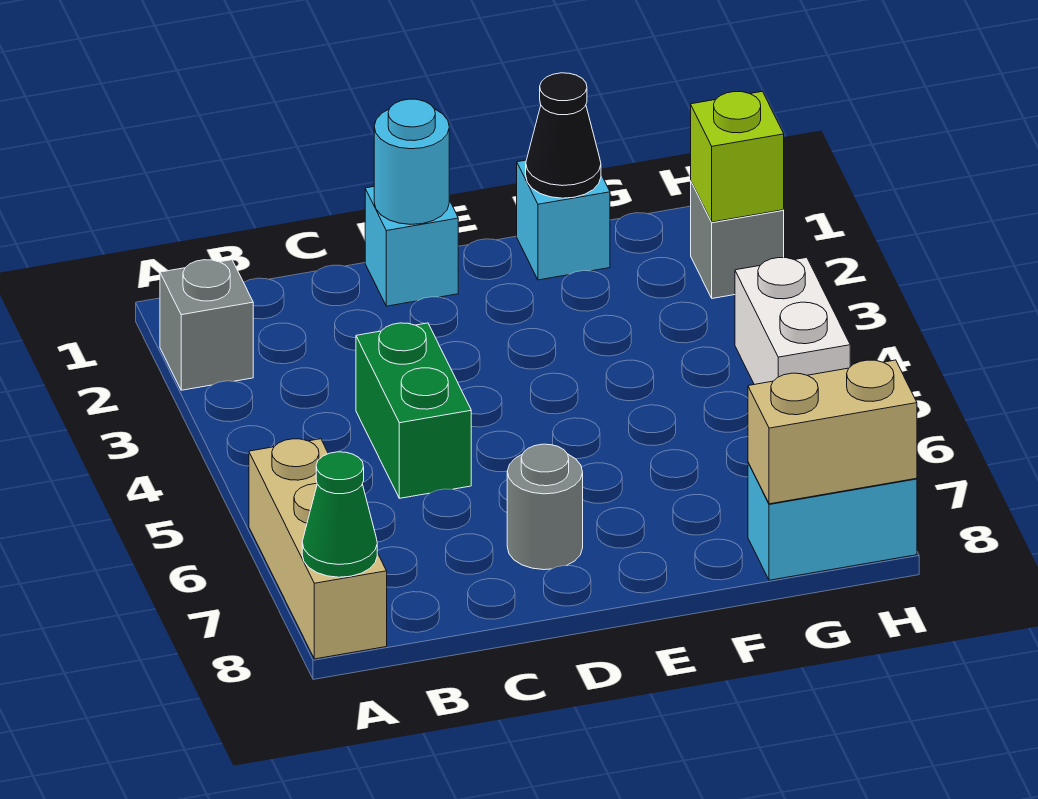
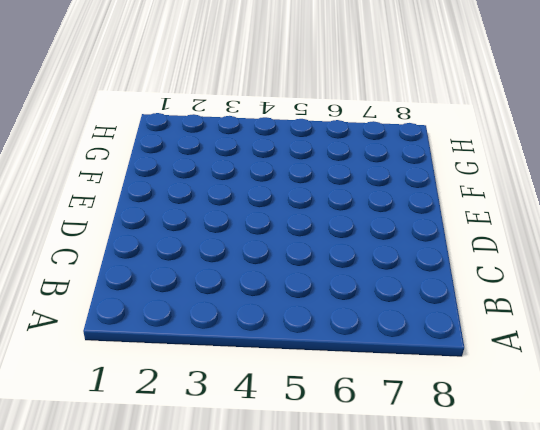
none -> grey brick A2 level 1
none -> tan brick A6:A8 level 1
none -> green brick C4:C5 level 1

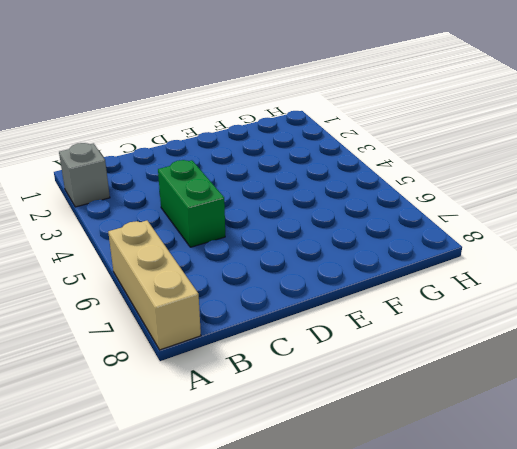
none -> cyan brick D1 level 1
none -> grey round brick D7 level 1
none -> cyan brick F1 level 1

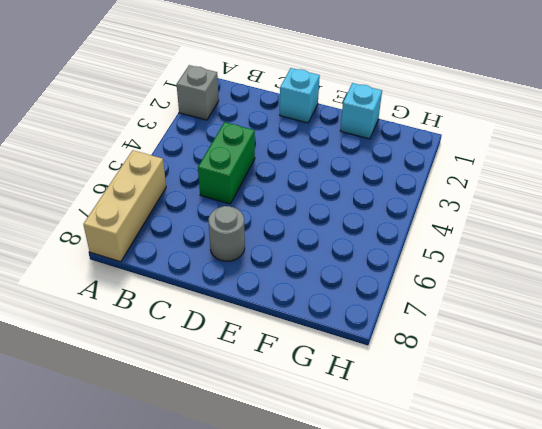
none -> cyan brick G8:H8 level 1
none -> grey brick H2 level 1
none -> white brick H4:H5 level 1

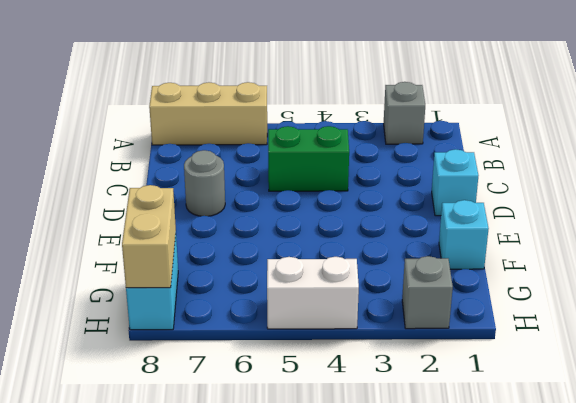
none -> green cone A8 level 2
none -> cyan round brick D1 level 2
none -> black cone F1 level 2

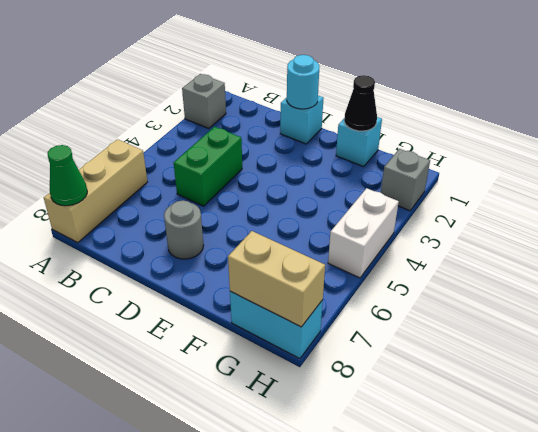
none -> lime brick H2 level 2

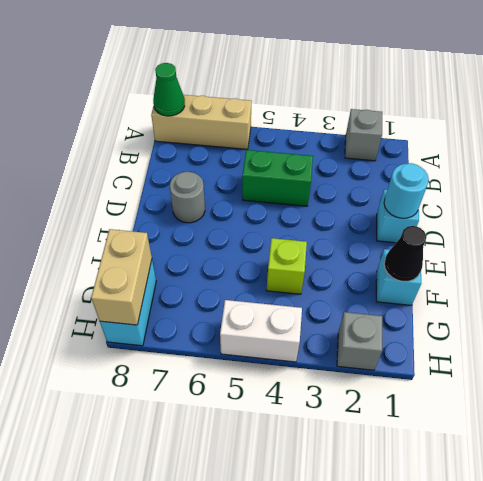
lime brick F4 level 1 -> lime brick H2 level 2

